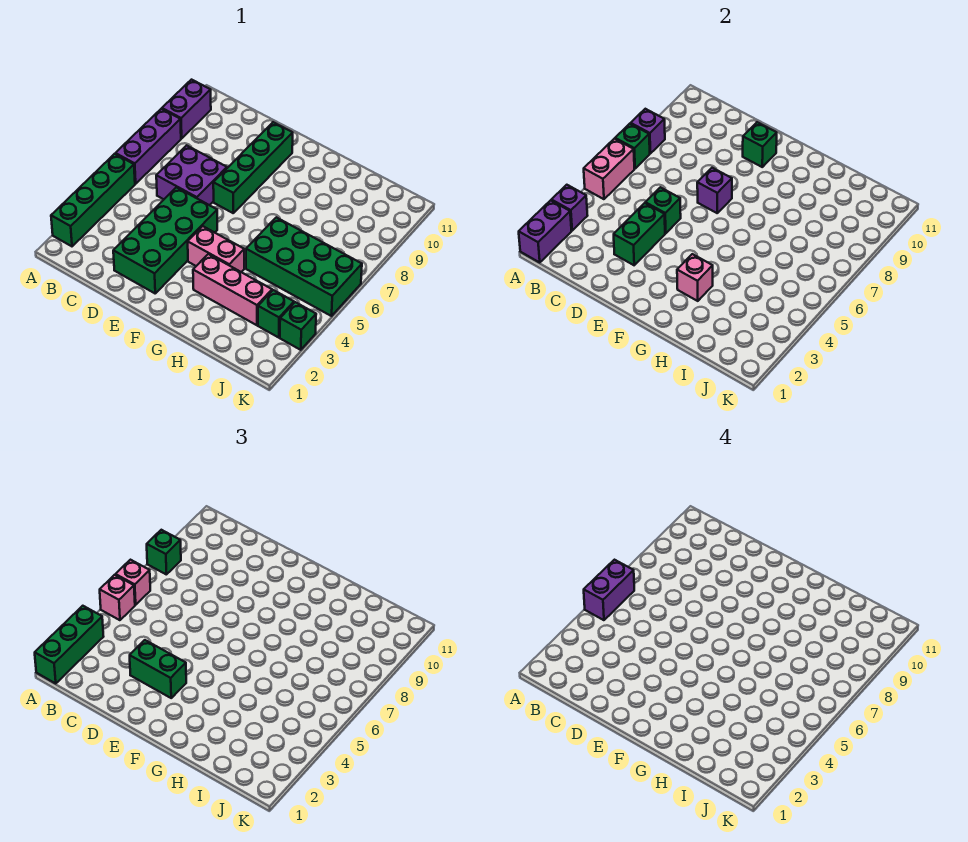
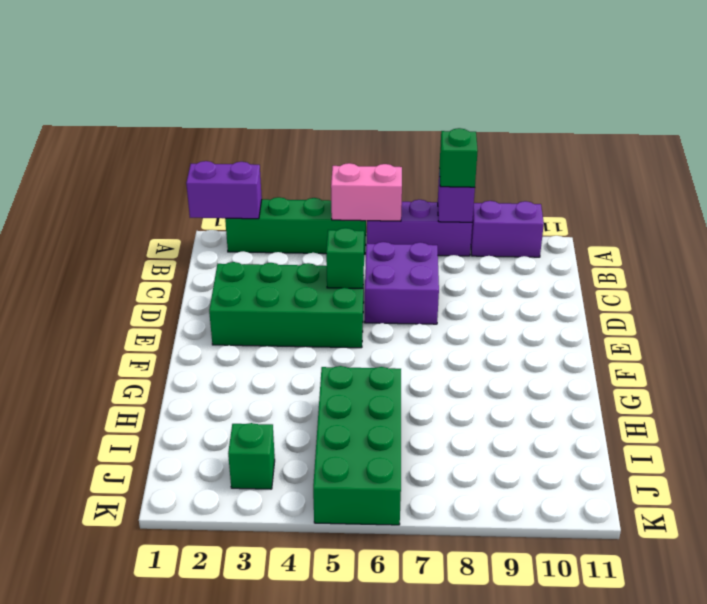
none -> green brick E7:E10 level 1
none -> pink brick F4:G4 level 1
none -> pink brick G3:I3 level 1

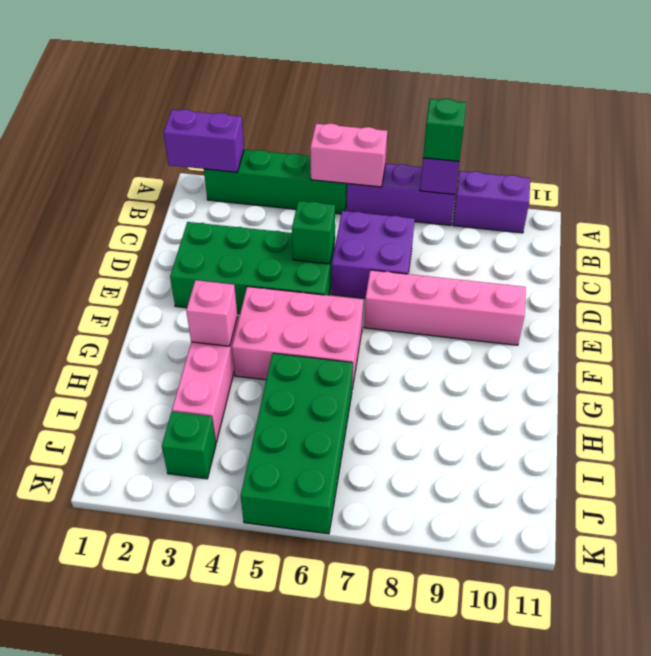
pink brick E7:E10 level 1 -> green brick E7:E10 level 1
pink brick F4:G6 level 1 -> pink brick F4:G4 level 1
none -> green brick K3 level 1
none -> purple brick A3 level 2
none -> green brick A7 level 2

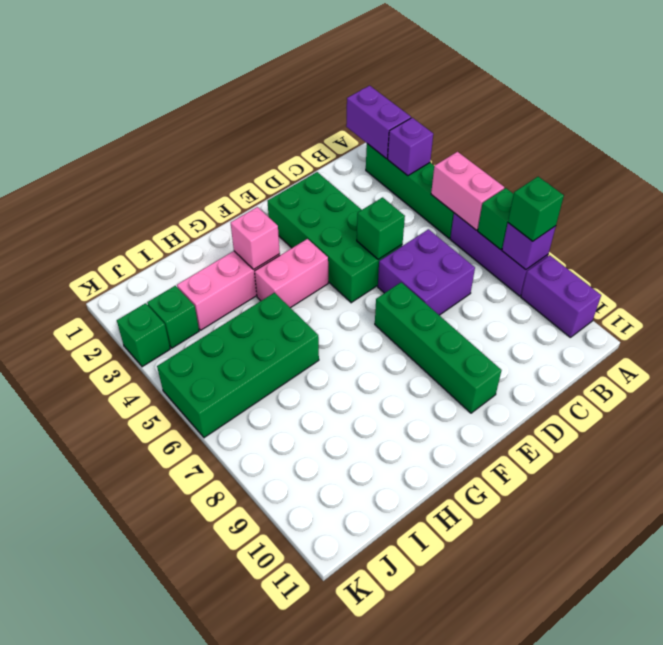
none -> green brick D3:D4 level 2
none -> purple brick E7 level 2
none -> green brick E10 level 2

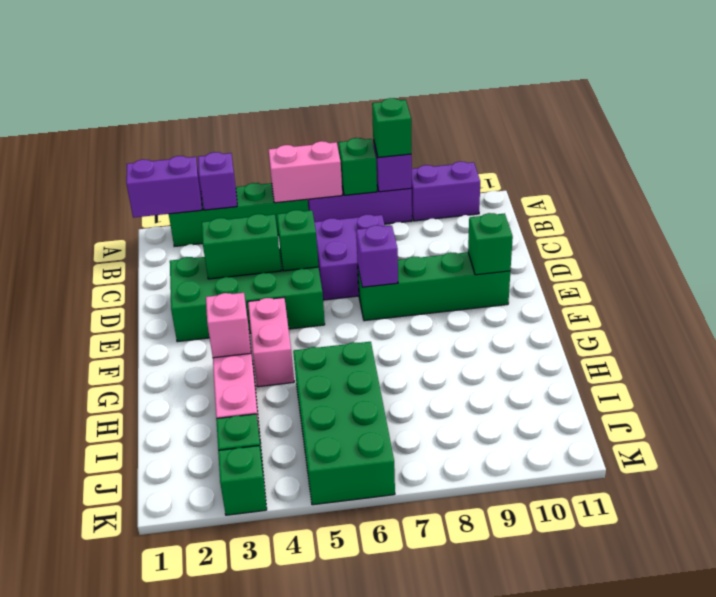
none -> green brick A1:A3 level 3
none -> pink brick A5 level 3
none -> pink brick A6 level 3

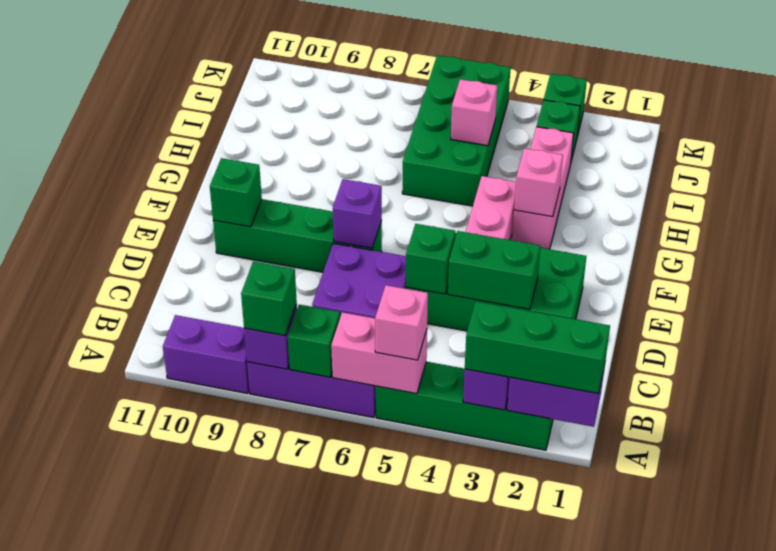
pink brick I5 level 2 -> pink brick A6 level 3
none -> green brick D3:E3 level 3
none -> purple brick A5:A6 level 4

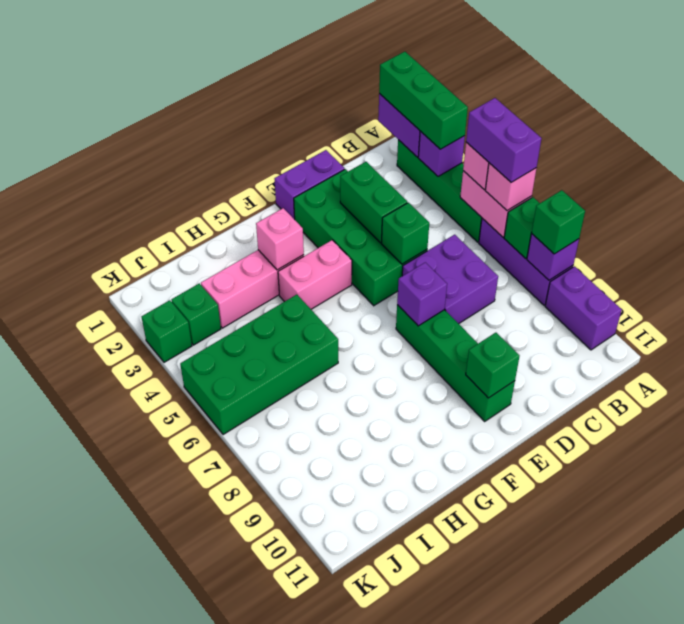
purple brick D1:E1 level 1 -> none
none -> green brick D3:E3 level 3

